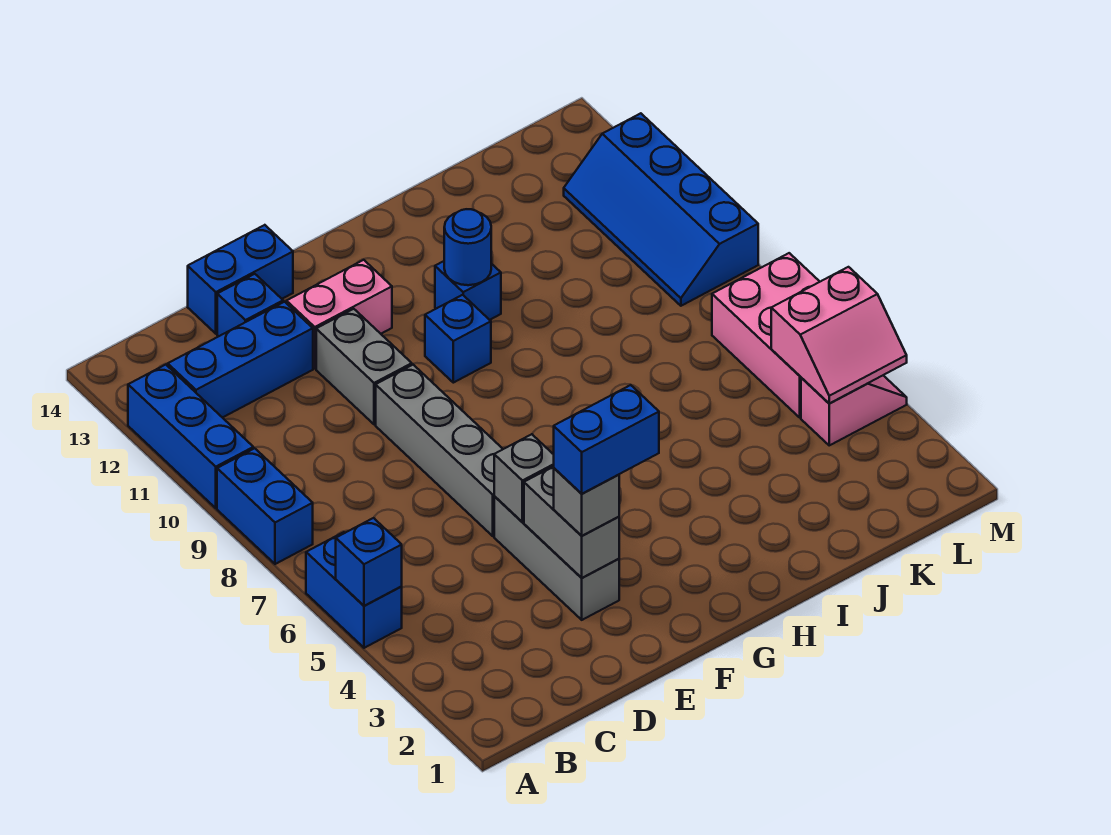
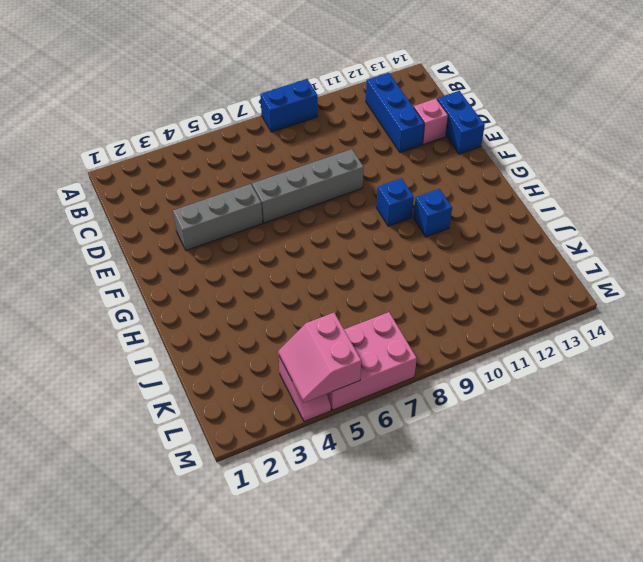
pink brick D13 level 1 -> blue brick D13 level 1
none -> blue brick A5:A6 level 1
none -> blue brick A10:A12 level 1
none -> grey brick E10:E11 level 1

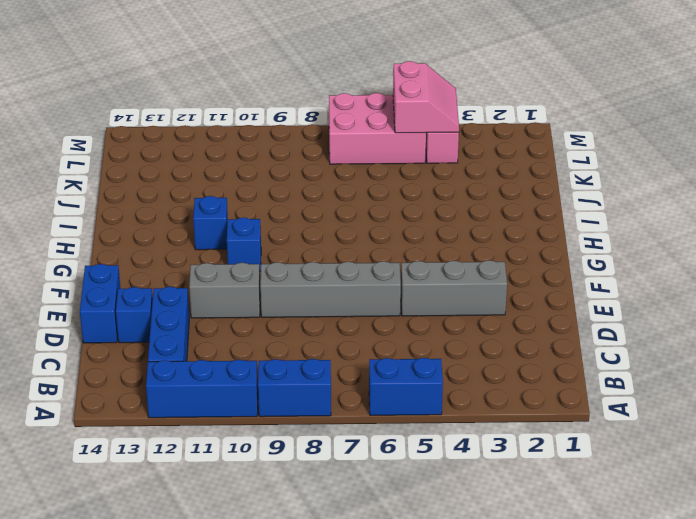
none -> pink brick E12:F12 level 1
none -> blue slope L9:M12 level 1 top M
none -> blue brick A5 level 2

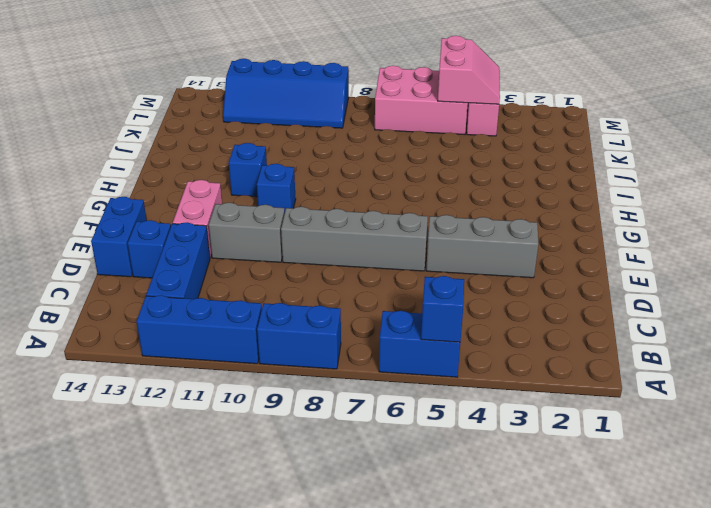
none -> grey brick E3:E4 level 2
none -> grey brick E5 level 2
none -> blue round brick H11 level 2

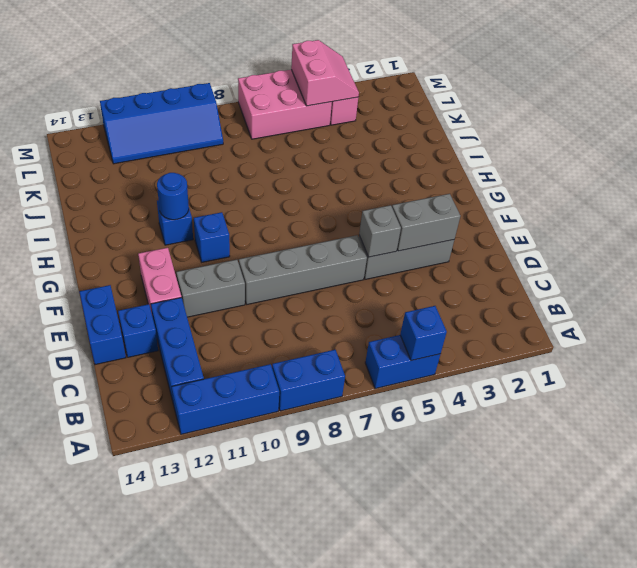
none -> grey brick E3 level 3
none -> blue brick E3:F3 level 4

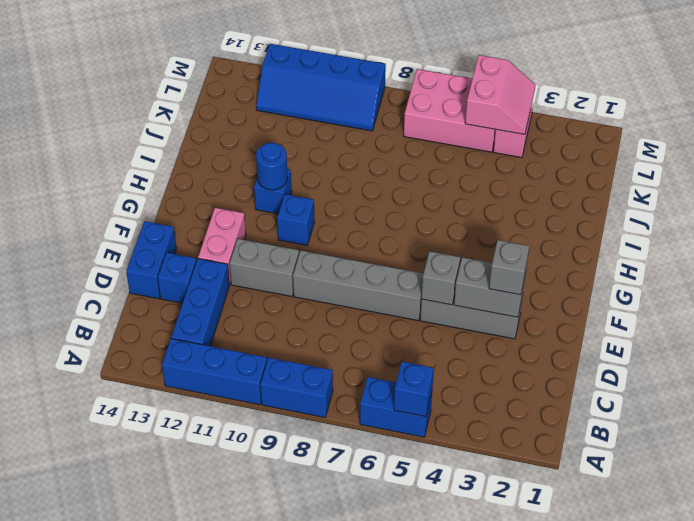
none -> blue brick E3:F3 level 4

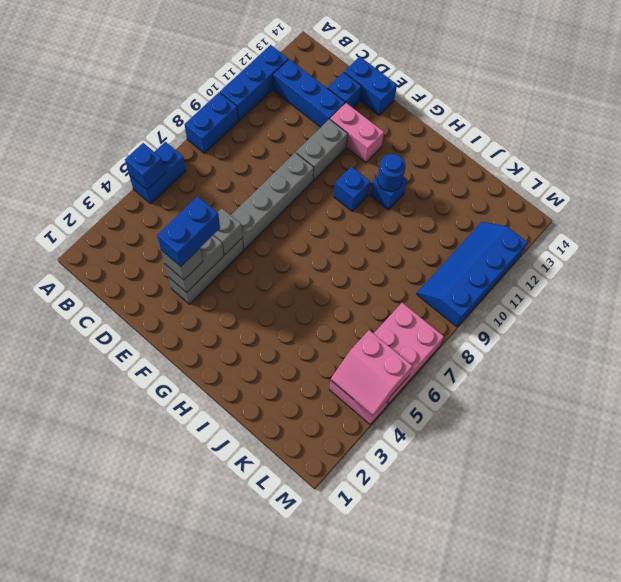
blue brick E3:E4 level 4 -> blue brick E3:F3 level 4

